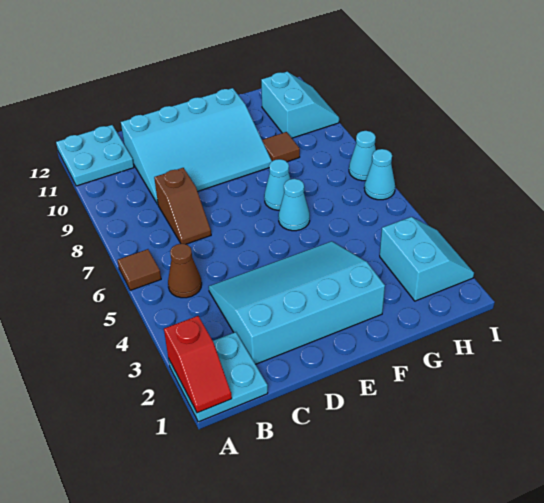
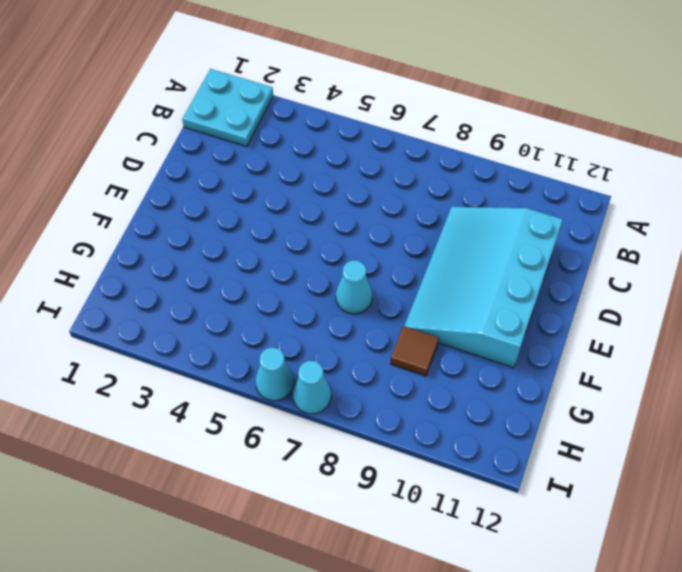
none -> brown tile A6 level 1
none -> cyan plate A11:B12 level 1
none -> brown cone B5 level 1

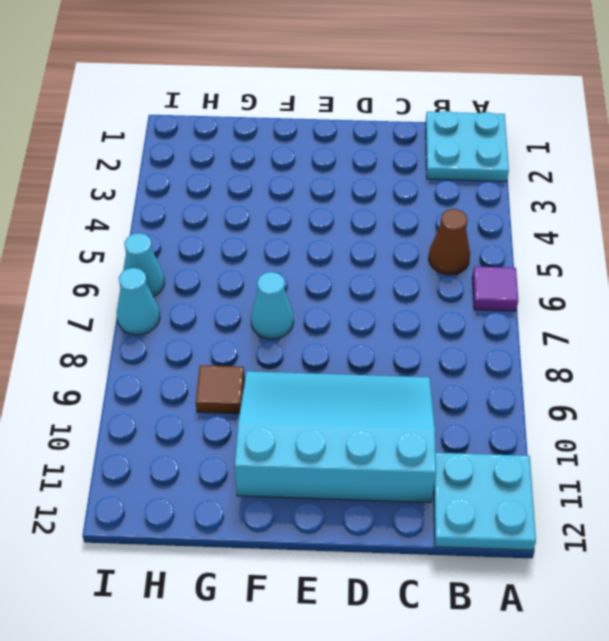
purple tile A6 level 1 -> brown tile A6 level 1
none -> cyan slope C2:F4 level 1 top 2
none -> brown slope C7:C8 level 1 top 8
none -> cyan cone F6 level 1

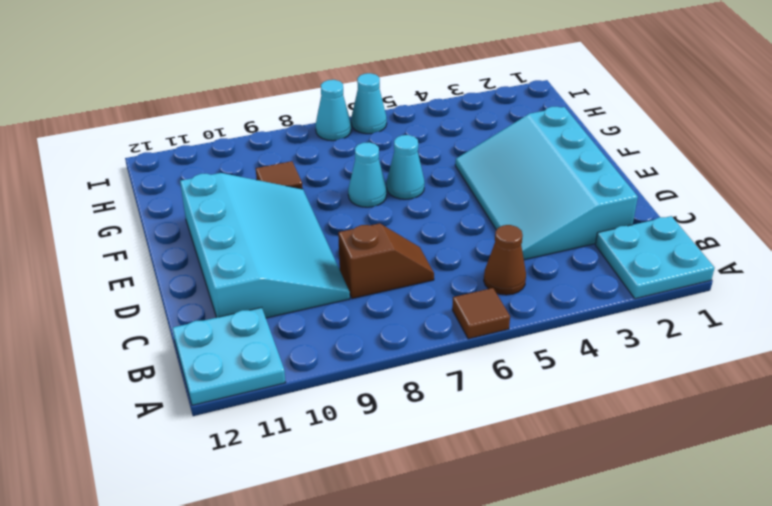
none -> cyan slope H2:I3 level 1 top H
none -> cyan slope H10:I11 level 1 top H
none -> red slope A1:A2 level 2 top 2

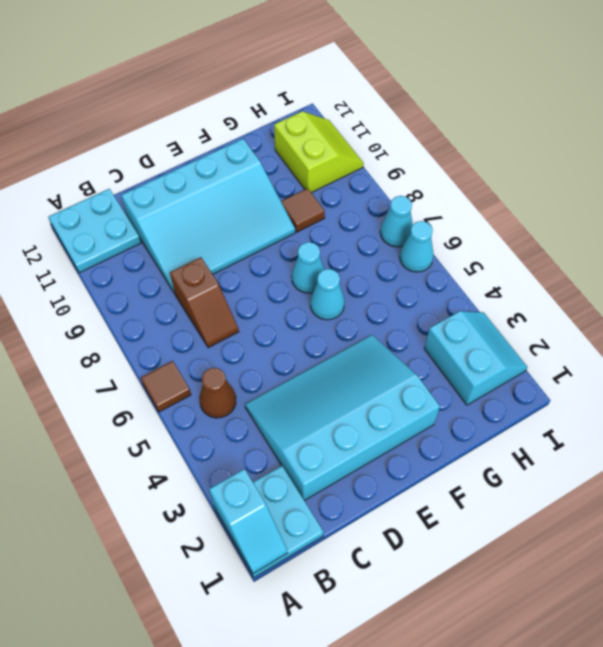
cyan slope A1:A2 level 2 top 2 -> red slope A1:A2 level 2 top 2
lime slope H10:I11 level 1 top H -> cyan slope H10:I11 level 1 top H

